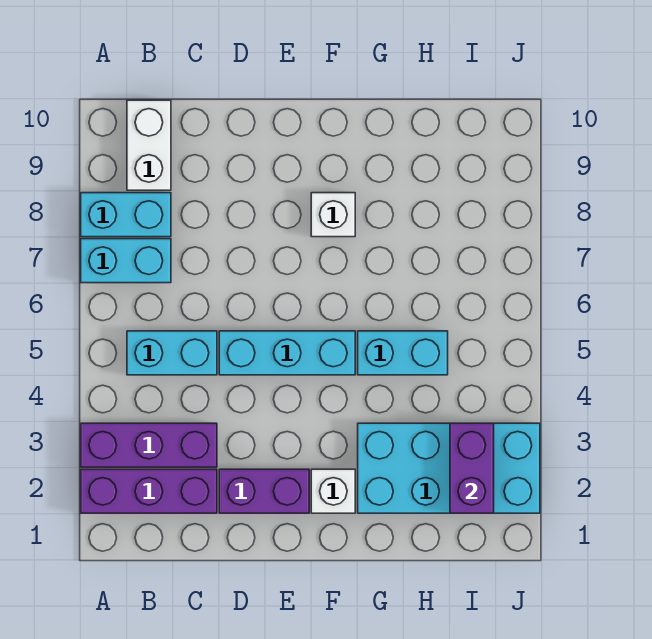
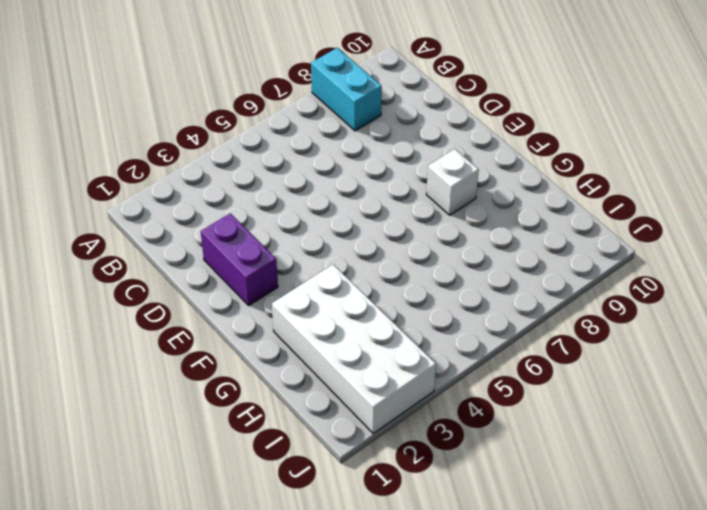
white brick G2:J3 level 1 -> cyan brick G2:J3 level 1
none -> purple brick A2:C2 level 1
none -> purple brick A3:C3 level 1
none -> cyan brick A7:B7 level 1

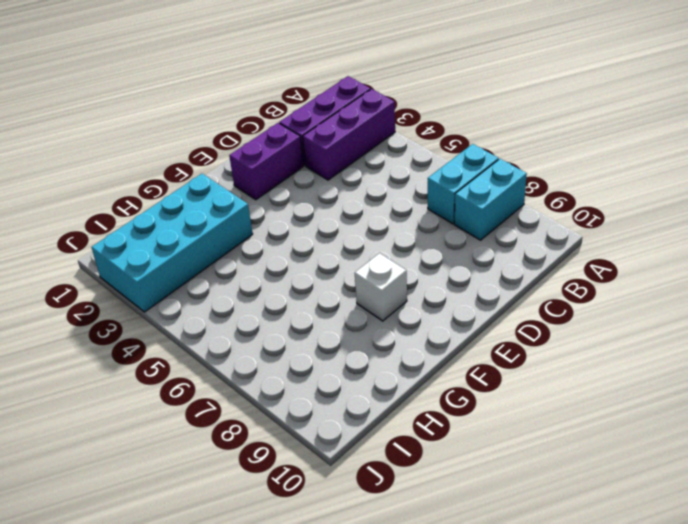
none -> cyan brick B5:C5 level 1
none -> white brick B9:B10 level 1
none -> cyan brick D5:F5 level 1

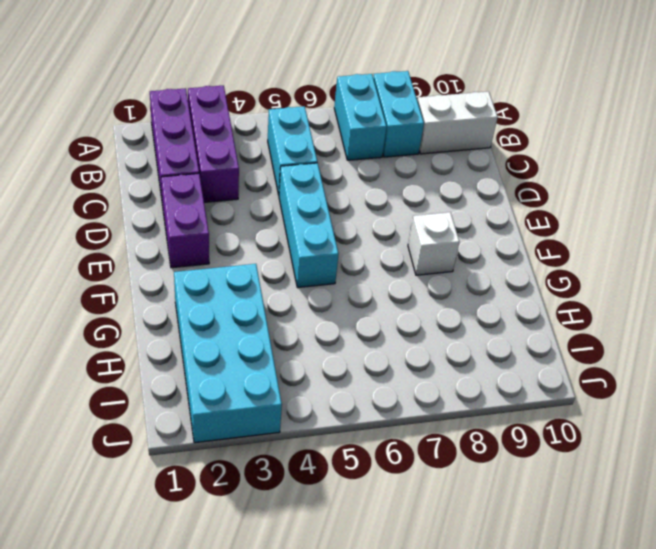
none -> white brick F2 level 1
none -> cyan brick G5:H5 level 1
none -> purple brick I2:I3 level 2

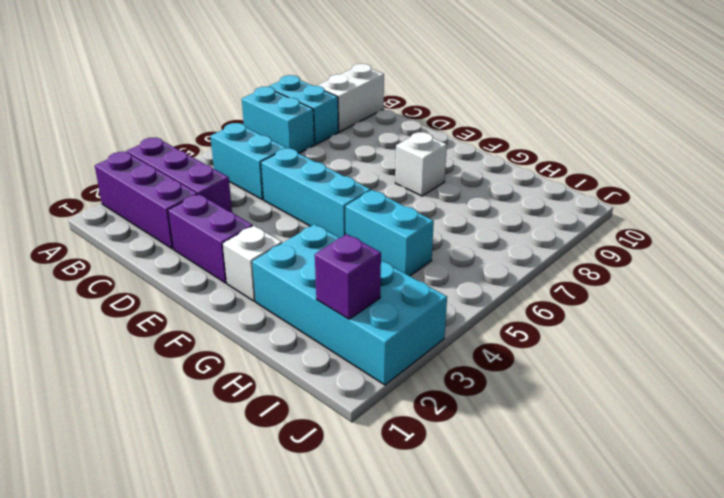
purple brick I2 level 2 -> purple brick I2:I3 level 2

